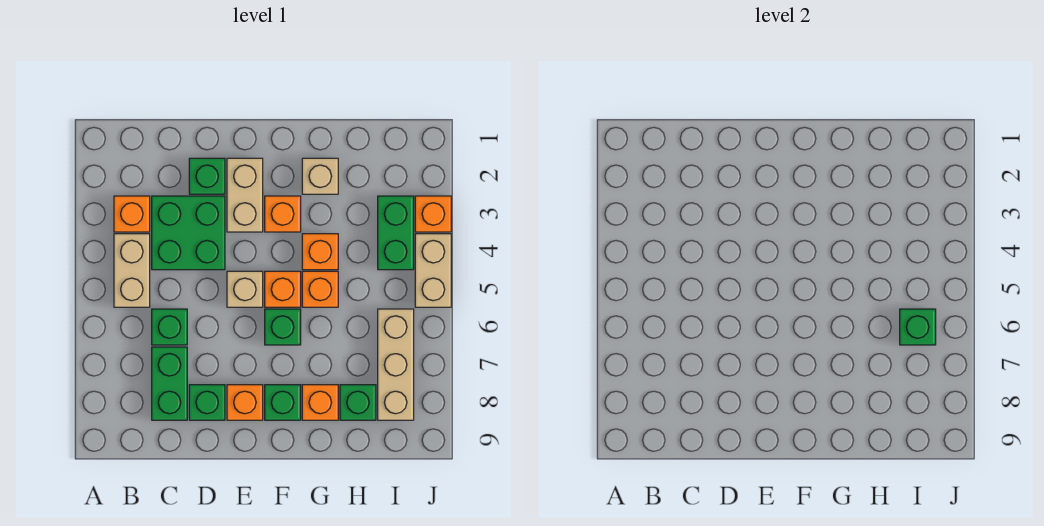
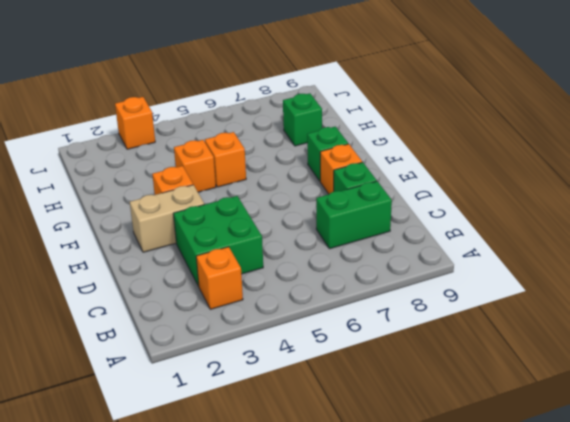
none -> tan brick B4:B5 level 1
none -> green brick C6 level 1
none -> green brick D2 level 1

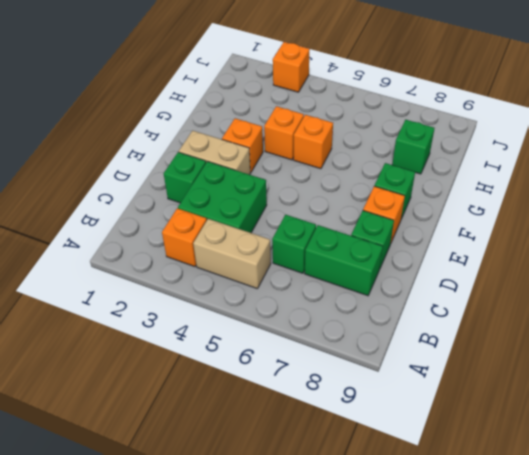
none -> tan brick E5 level 1
none -> orange brick F5 level 1
none -> green brick F6 level 1

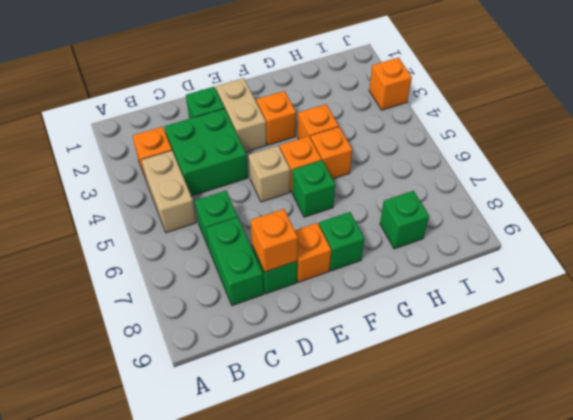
orange brick D8 level 2 -> orange brick G8 level 1
none -> tan brick G2 level 1
none -> green brick I3:I4 level 1
none -> tan brick I6:I8 level 1

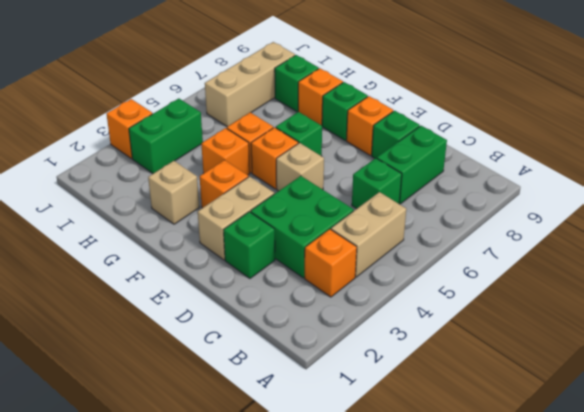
none -> tan brick J4:J5 level 1
none -> green brick I6 level 2

